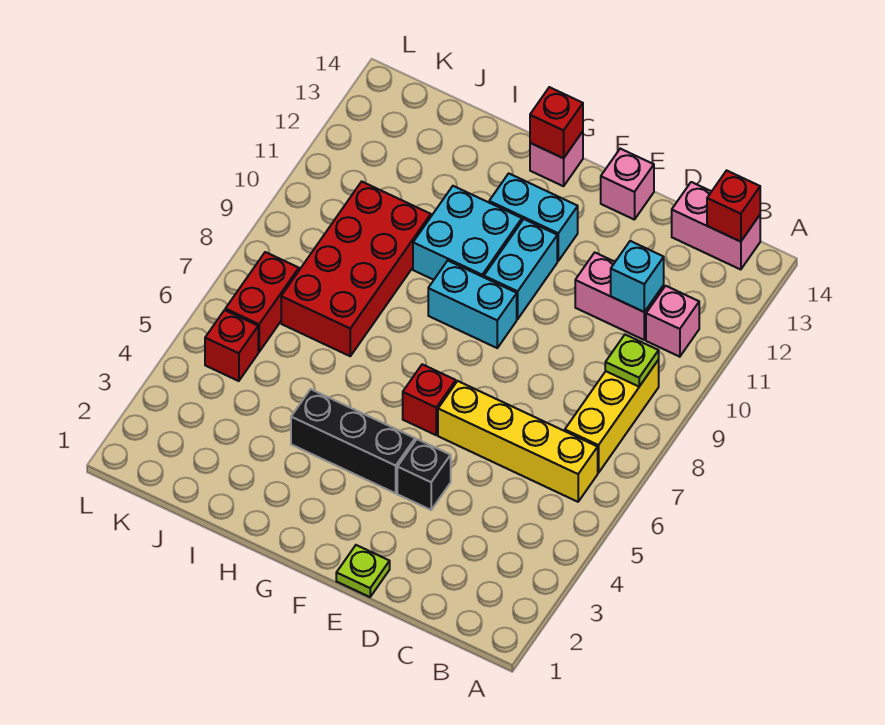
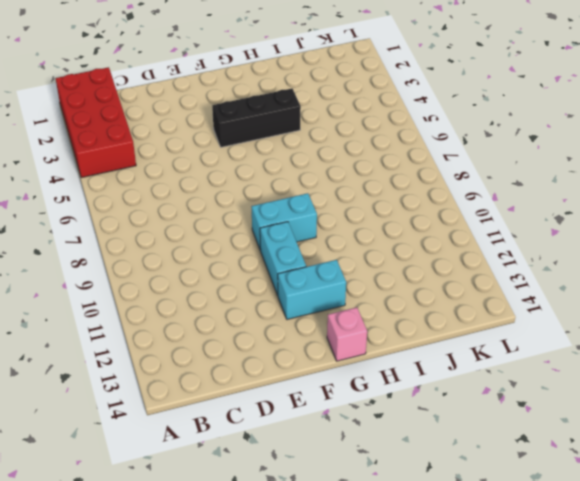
red brick A1:B4 level 1 -> red brick I7:J10 level 1
none -> yellow brick B6:E6 level 1
none -> yellow brick B7:B9 level 1
none -> pink brick B11 level 1

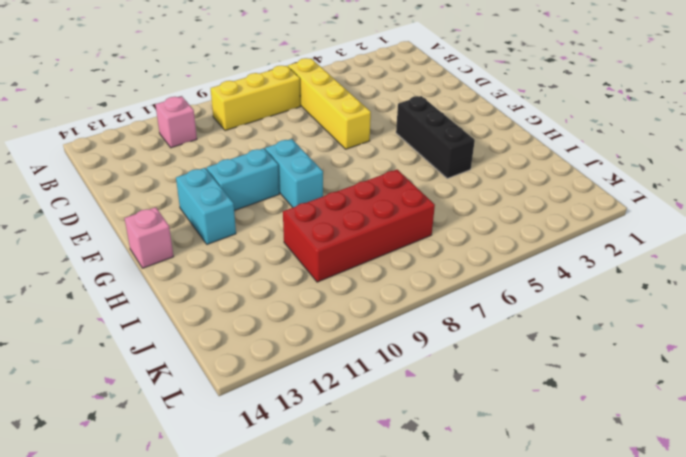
none -> pink brick B14:C14 level 1
none -> pink brick C11:D11 level 1
none -> lime plate E1 level 1

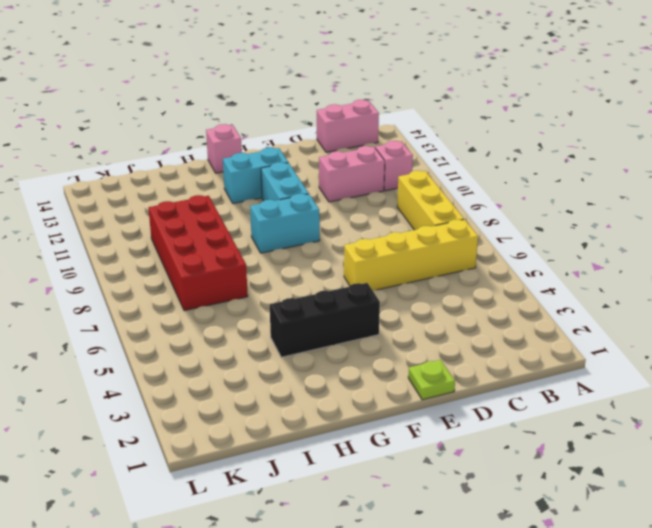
none -> black brick E4 level 1
none -> pink brick E14 level 1
none -> red brick F6 level 1

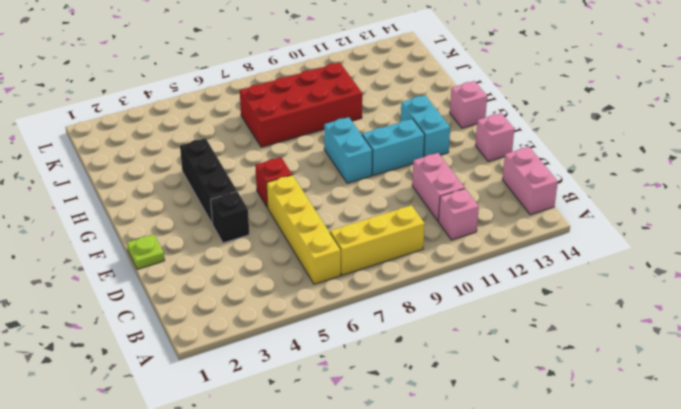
none -> cyan brick G10:H11 level 1
none -> red brick K5 level 1
none -> red brick K6:K7 level 1

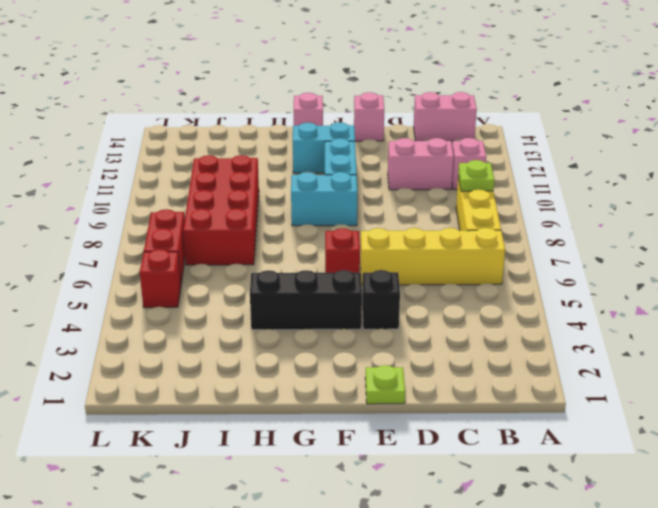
none -> cyan brick G10:H11 level 1
none -> red brick B14 level 2
none -> cyan brick C11 level 2

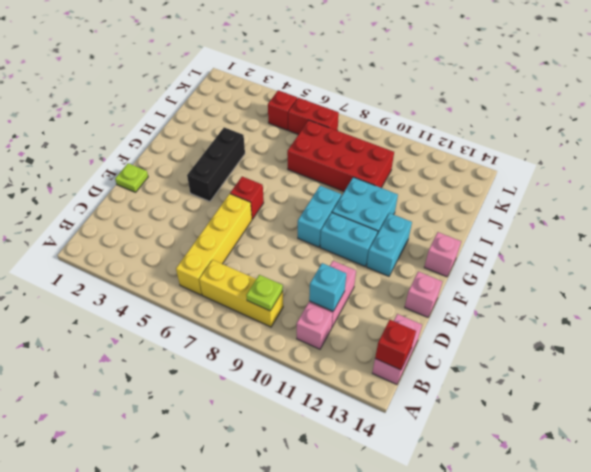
none -> black brick E4 level 1
none -> red brick G14 level 2

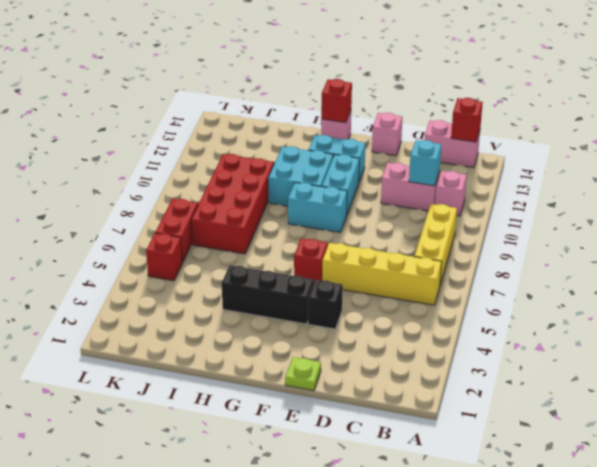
none -> lime plate B9 level 2

